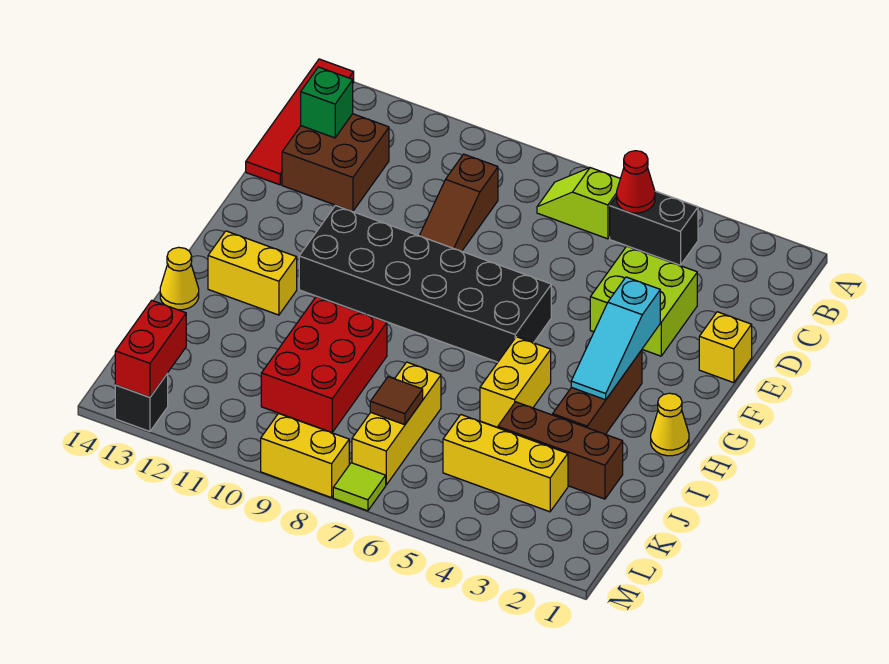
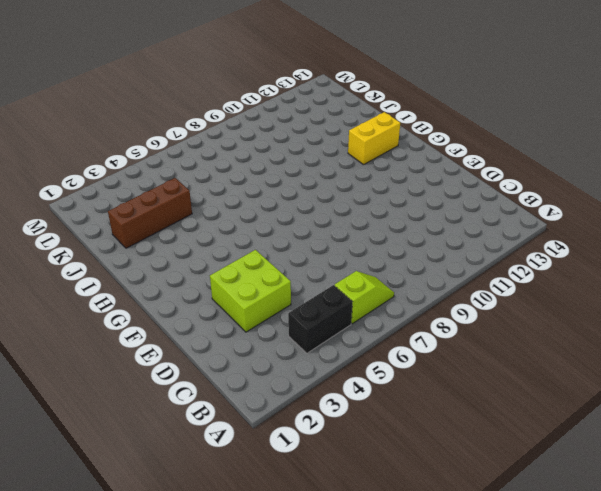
none -> red tile A14:D14 level 1
none -> brown slope C9:E9 level 1 top C
none -> brown brick C12:D13 level 1

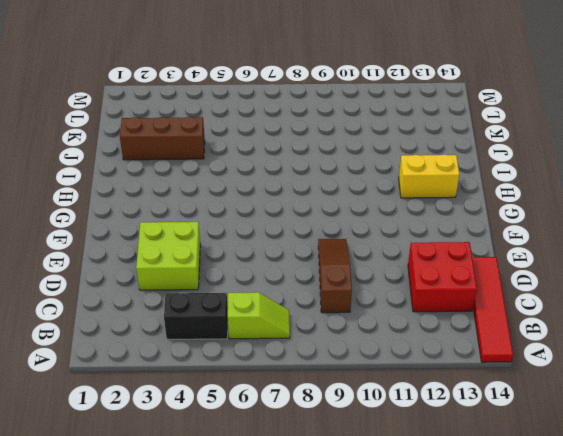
red brick C12:D13 level 1 -> brown brick C12:D13 level 1
none -> yellow brick E1 level 1
none -> black brick F6:G11 level 1
none -> brown brick G3:I3 level 1

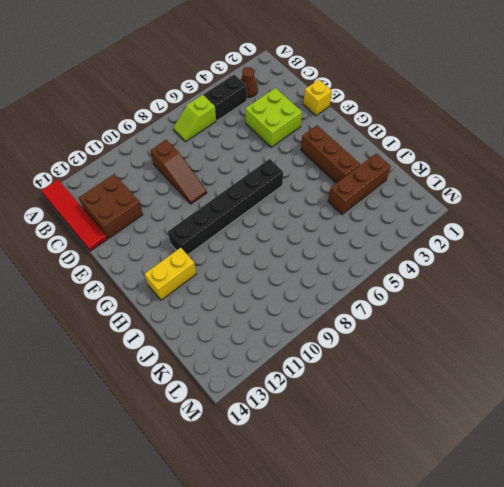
brown cone B3 level 1 -> none
black brick G6:G11 level 1 -> black brick F6:G11 level 1
none -> yellow cone H1 level 1
none -> yellow brick H5:I5 level 1
none -> red brick I9:K10 level 1

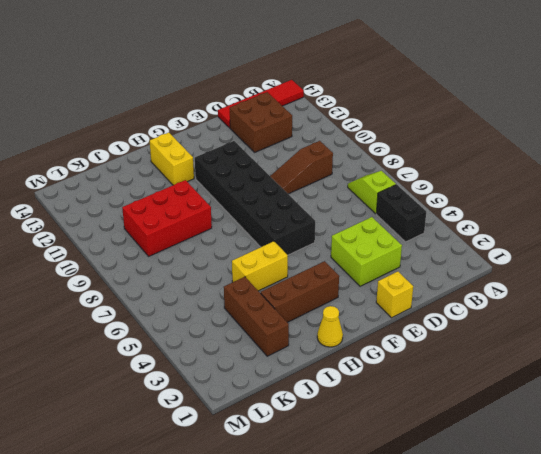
none -> yellow cone I14 level 1
none -> yellow brick J7:L7 level 1
none -> yellow brick K3:K5 level 1

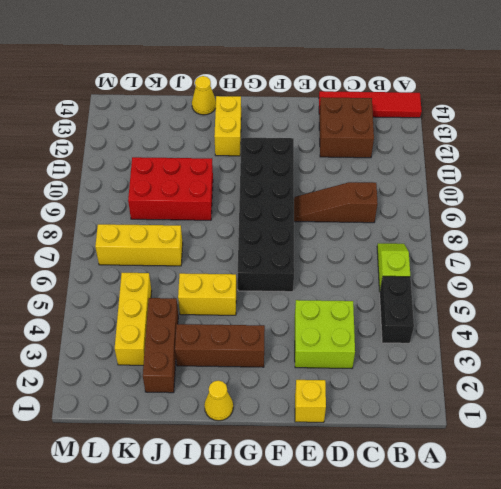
none -> lime tile M7 level 1
none -> yellow brick M8:M9 level 1
none -> black brick M13 level 1

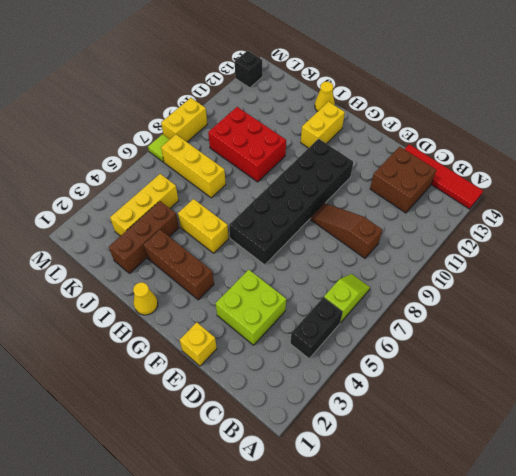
none -> red cone B5 level 2
none -> green brick C13 level 2
none -> cyan slope F3:H3 level 2 top F

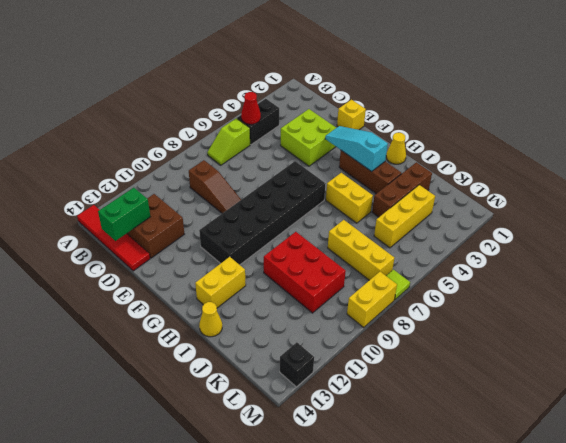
green brick C13:C14 level 2 -> green brick C13 level 2
cyan slope F3:H3 level 2 top H -> cyan slope F3:H3 level 2 top F
none -> brown tile K7 level 2
none -> red brick L13:M13 level 2

